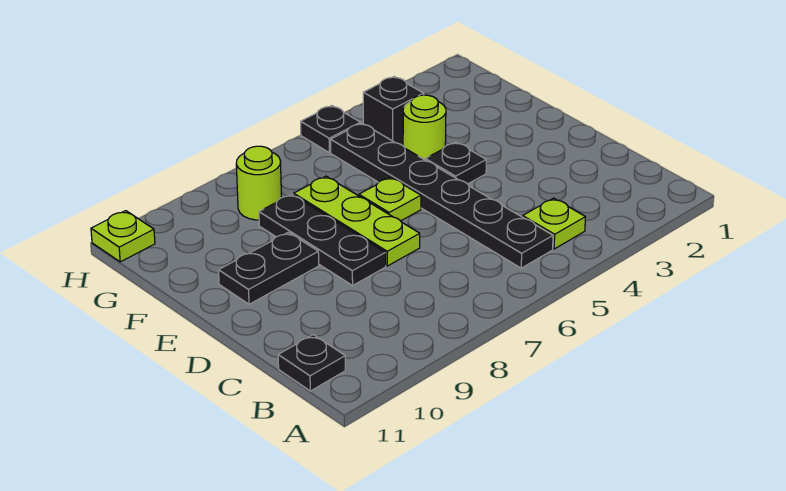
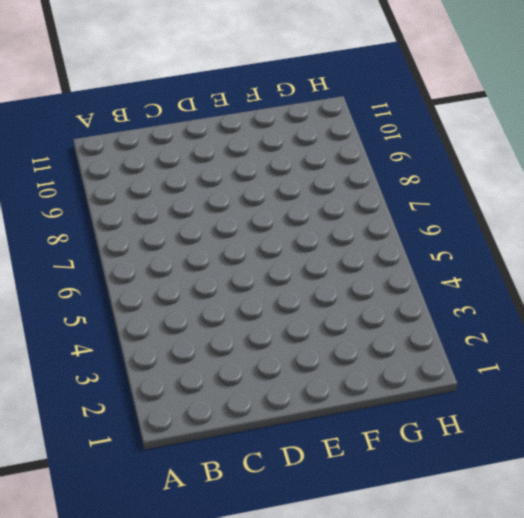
none -> lime plate B4 level 1
none -> black plate B5:G5 level 1
none -> black plate B11 level 1

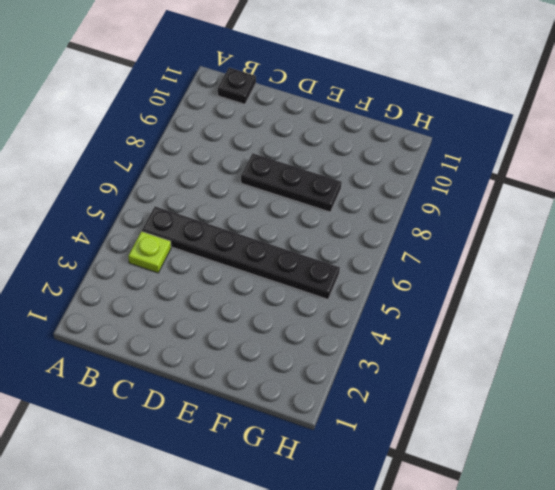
none -> lime plate D7:F7 level 1
none -> black plate E4 level 1
none -> lime plate E6 level 1

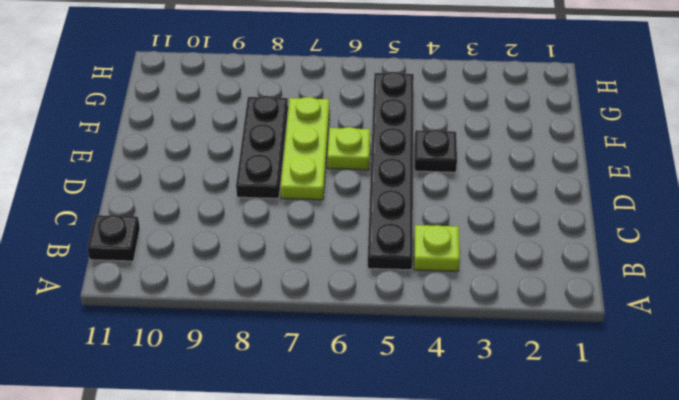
none -> black plate E9:E10 level 1
none -> lime round brick F4 level 1
none -> black brick G4 level 1

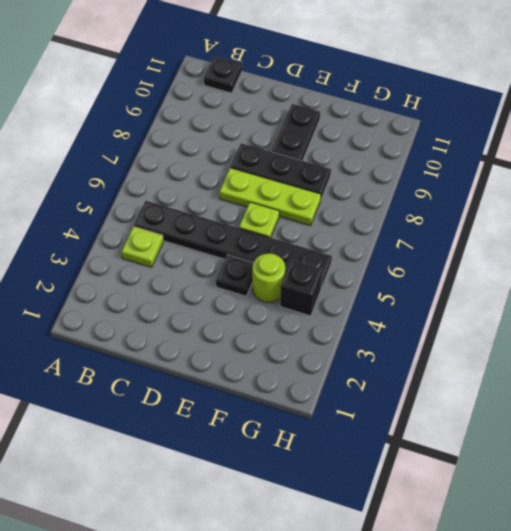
none -> lime round brick G8 level 1
none -> black plate H5 level 1
none -> lime plate H11 level 1

